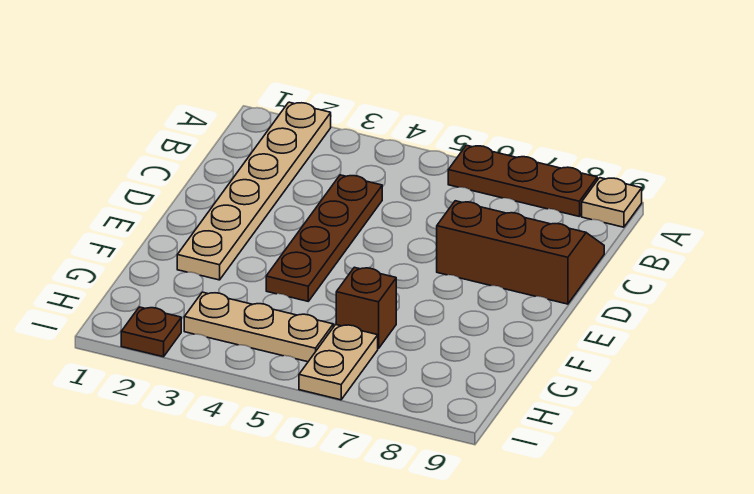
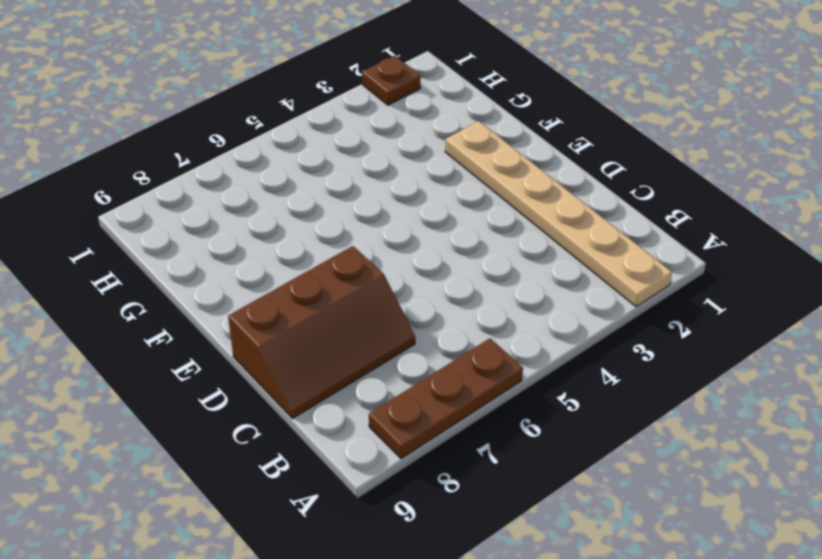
none -> tan plate A9 level 1
none -> brown plate C4:F4 level 1

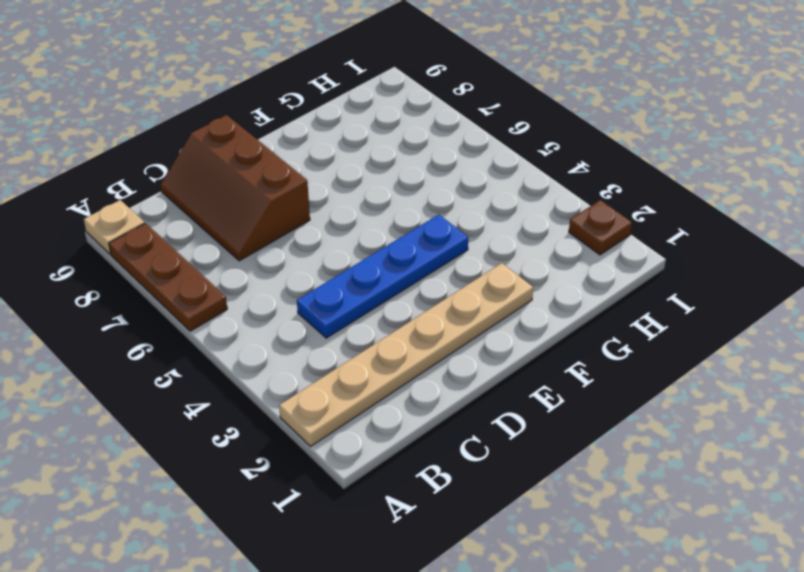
blue plate C4:F4 level 1 -> brown plate C4:F4 level 1
none -> brown brick G6 level 1
none -> tan plate H3:H5 level 1

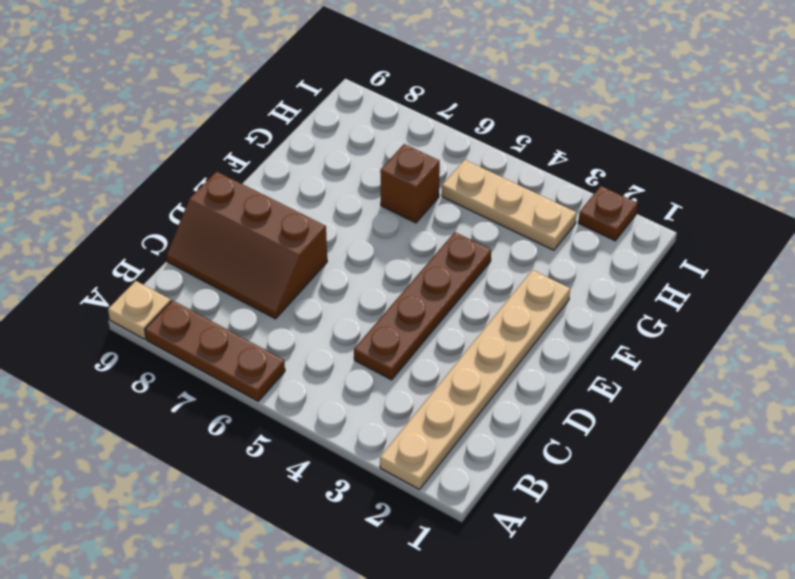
none -> tan plate H6:I6 level 1

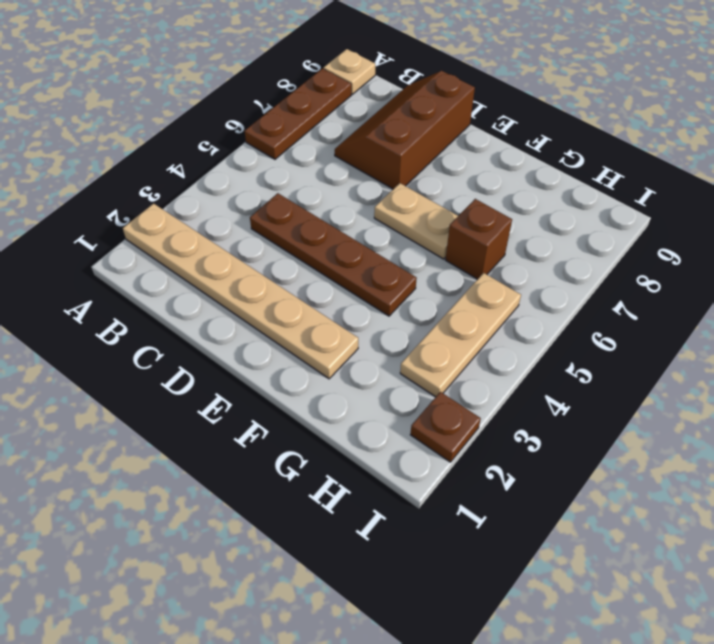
tan plate E6:F6 level 1 -> tan plate H6:I6 level 1

